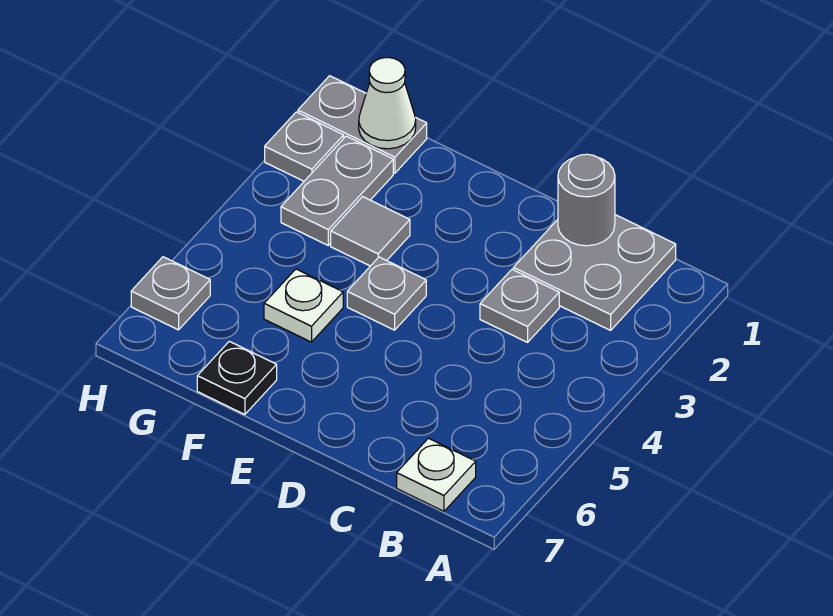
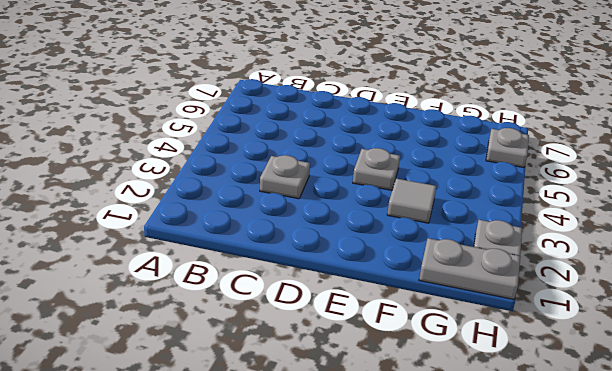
none -> grey plate B1:C2 level 1
none -> white plate B7 level 1
none -> white plate F5 level 1

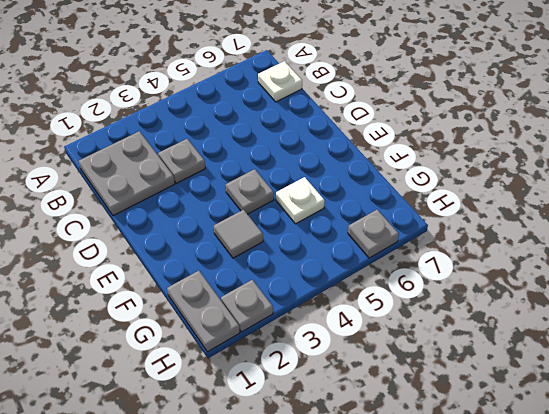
none -> black plate F7 level 1
none -> grey plate G2:G3 level 1
none -> grey round brick C1 level 2

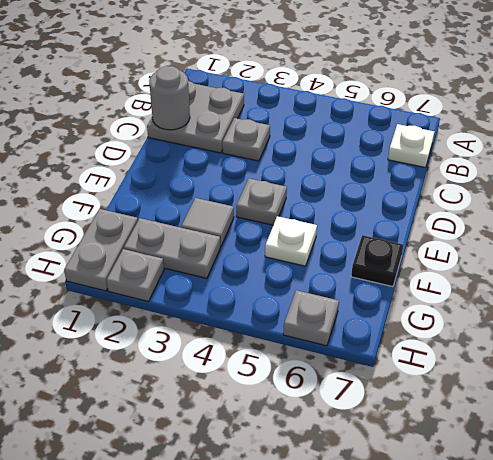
none -> white cone G1 level 2

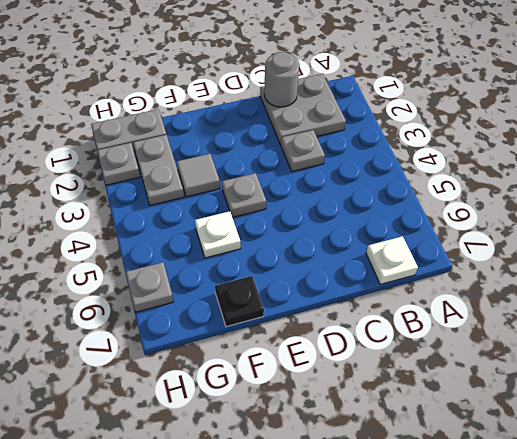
none -> white cone G1 level 2

